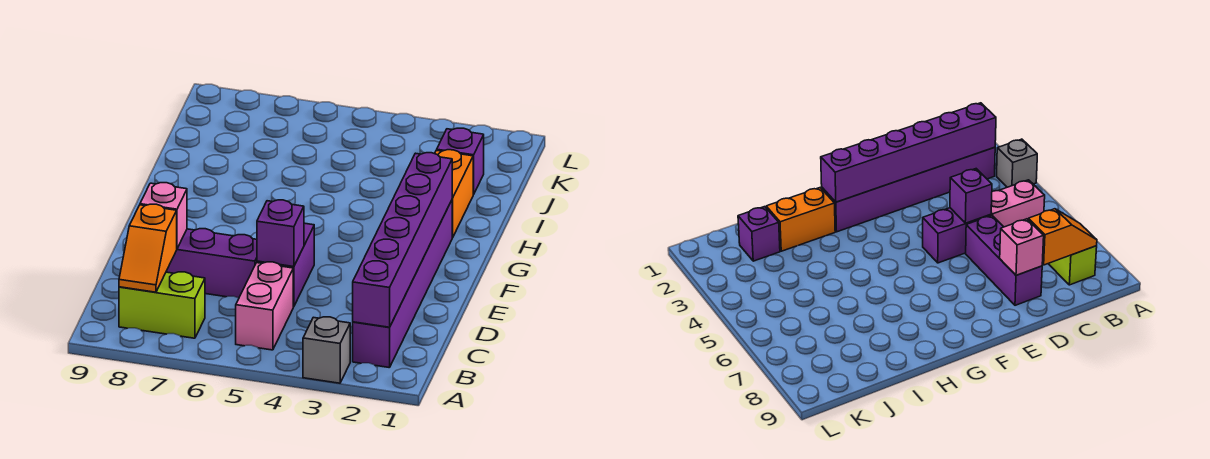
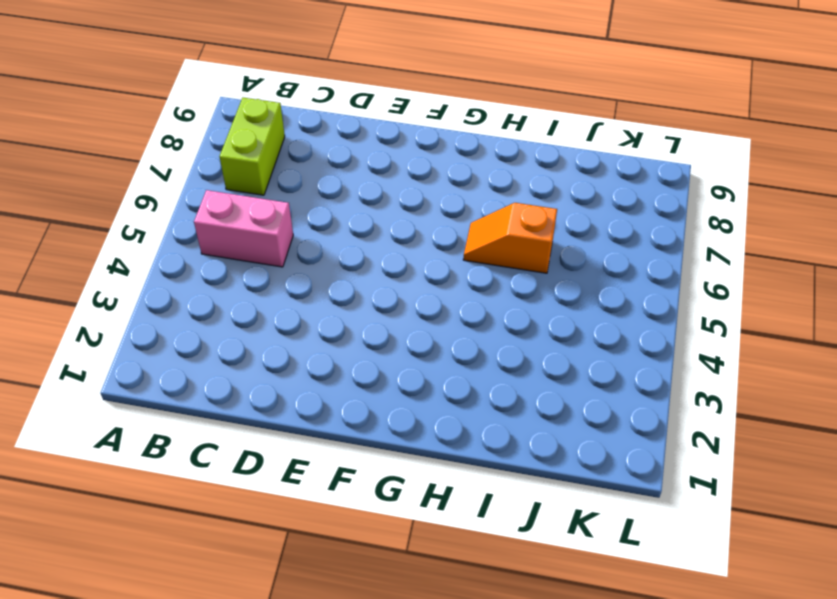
orange slope H6:I6 level 1 top I -> orange slope B8:C8 level 2 top C
none -> grey brick A3 level 1
none -> purple brick B2:G2 level 1
none -> purple brick D5:E5 level 1

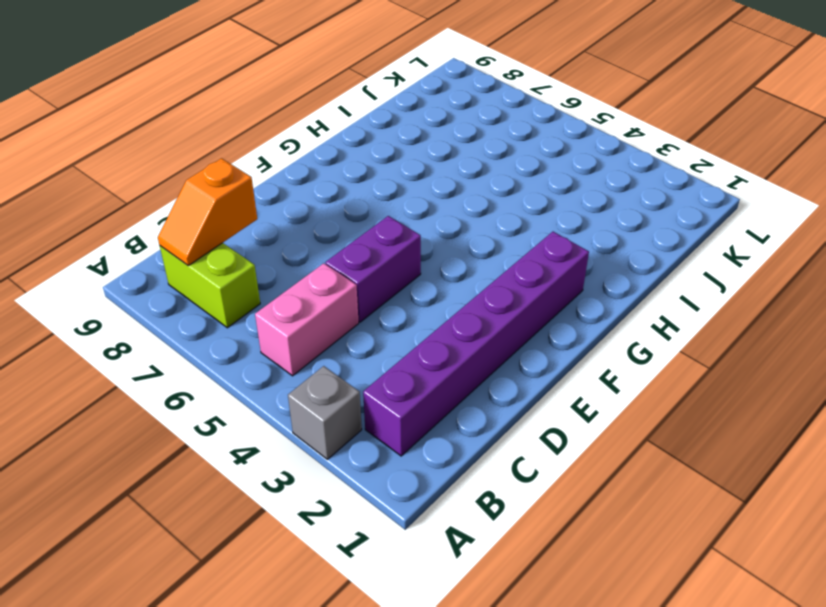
none -> purple brick D6:D8 level 1
none -> orange brick H2:I2 level 1
none -> purple brick J2 level 1

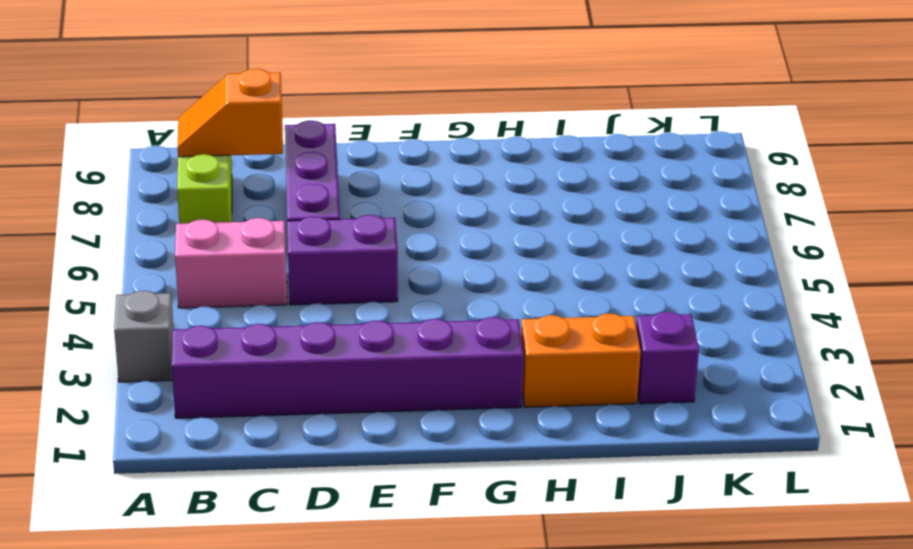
none -> purple brick B2:G2 level 2
none -> purple brick D5 level 2
none -> pink brick D8 level 2

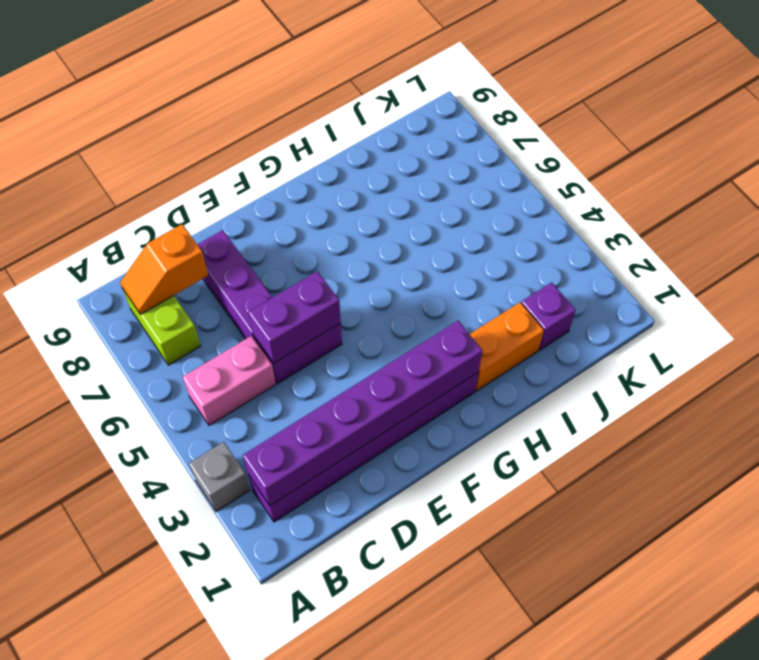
purple brick D5:E5 level 2 -> purple brick D5 level 2
none -> pink brick D8 level 2

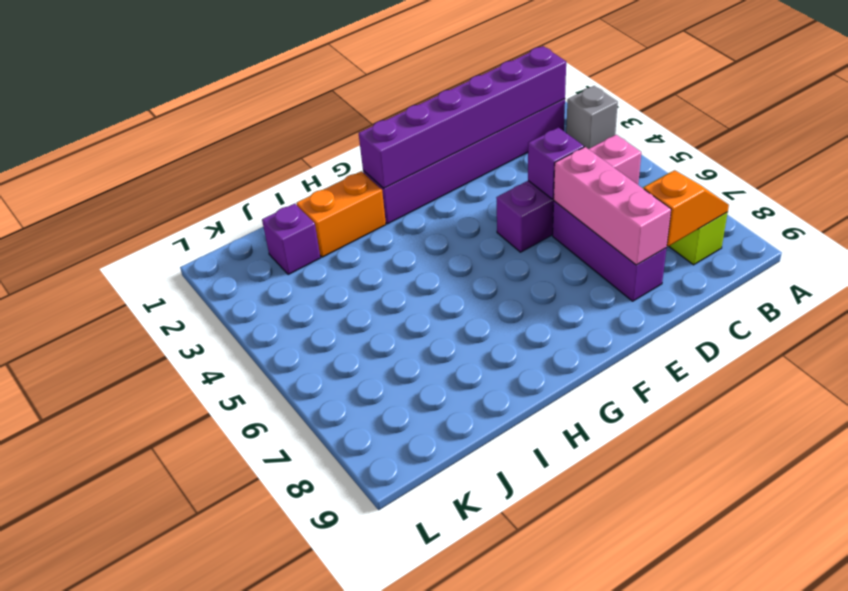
pink brick D6:D8 level 2 -> pink brick D8 level 2

